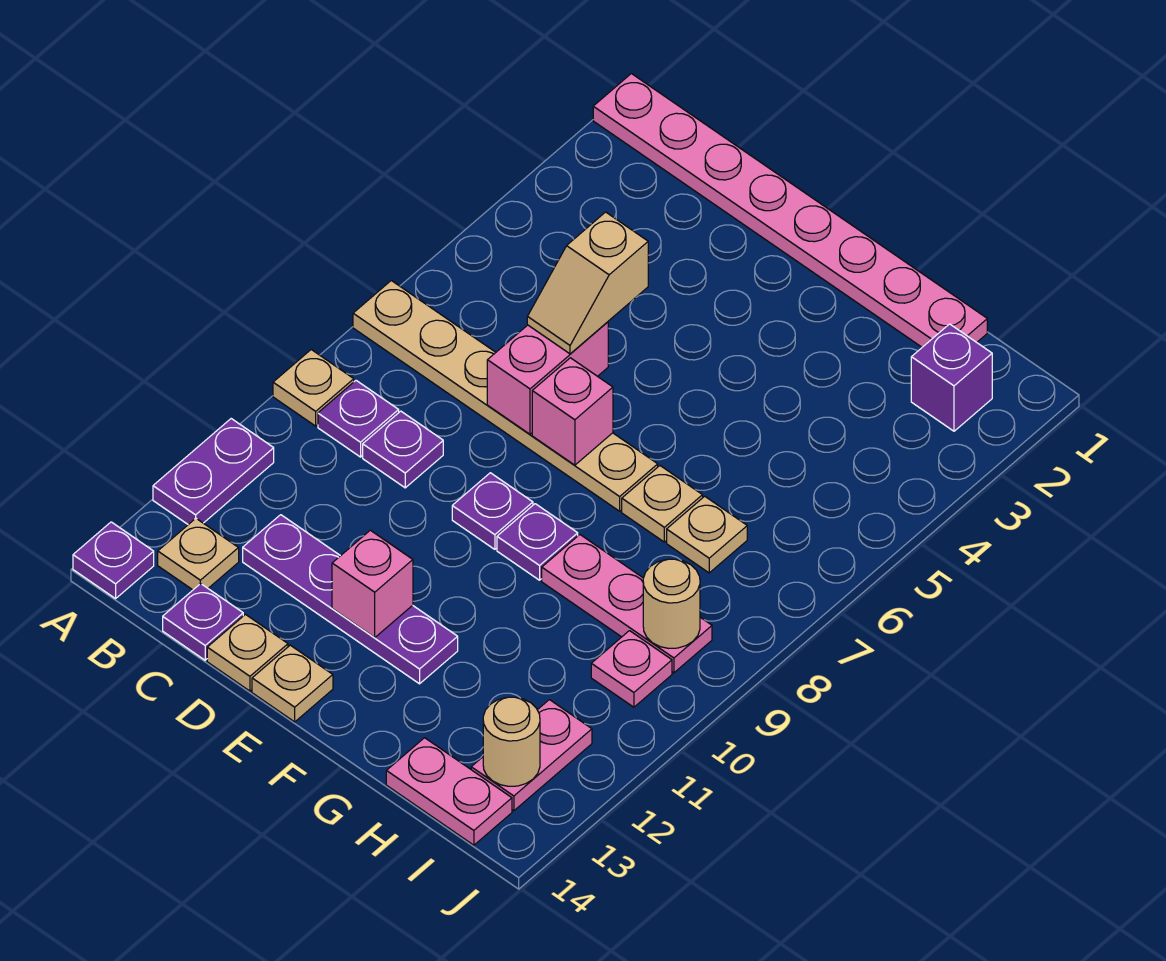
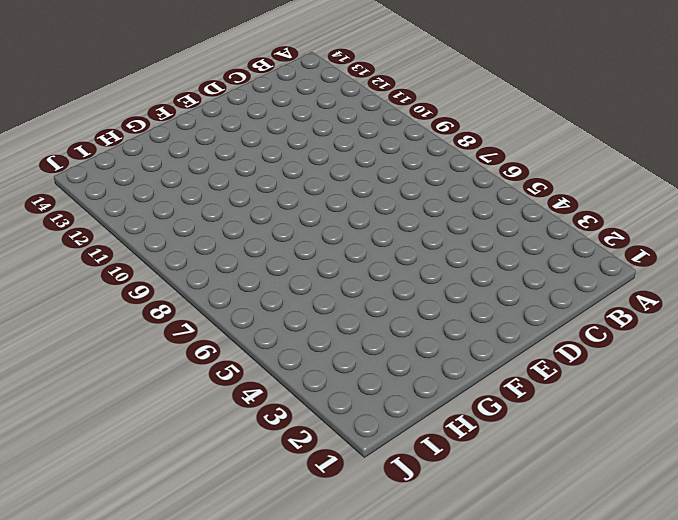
none -> pink plate A1:H1 level 1
none -> tan plate A7:F7 level 1
none -> tan plate A9 level 1

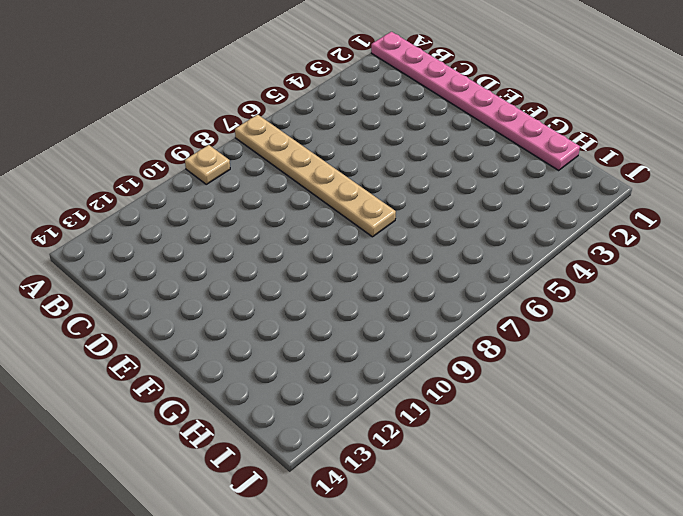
none -> purple plate A11:A12 level 1
none -> purple plate A14 level 1
none -> purple plate B9 level 1

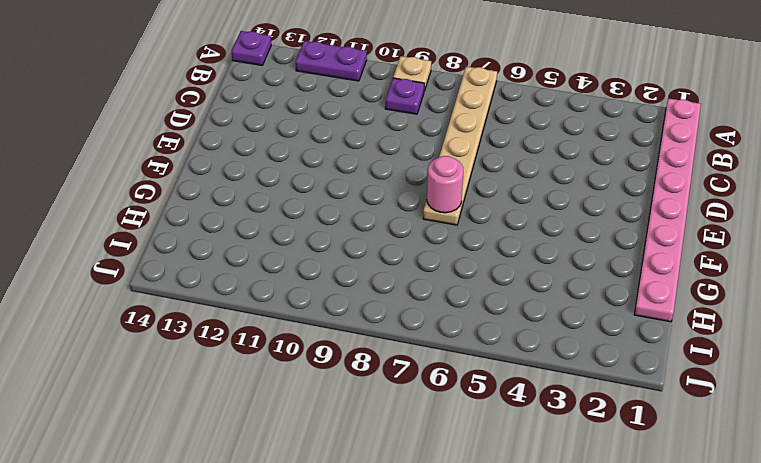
pink round brick F7 level 2 -> none
none -> tan plate B13 level 1
none -> purple plate C9 level 1
none -> purple plate C12:F12 level 1

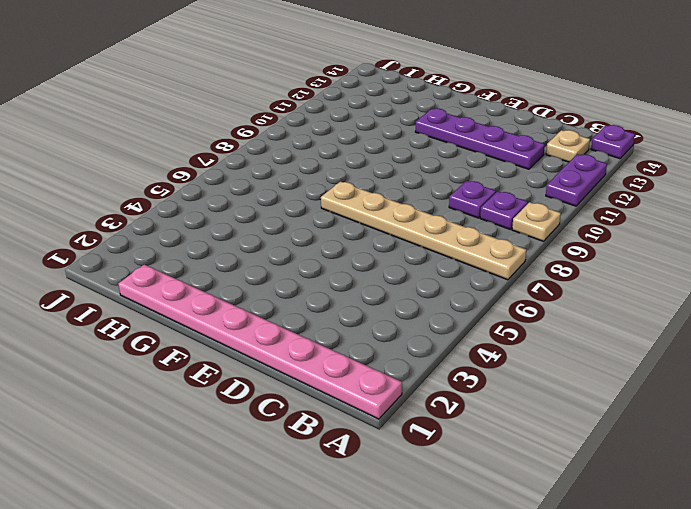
none -> purple plate C14 level 1
none -> tan plate D14 level 1
none -> purple plate E9 level 1

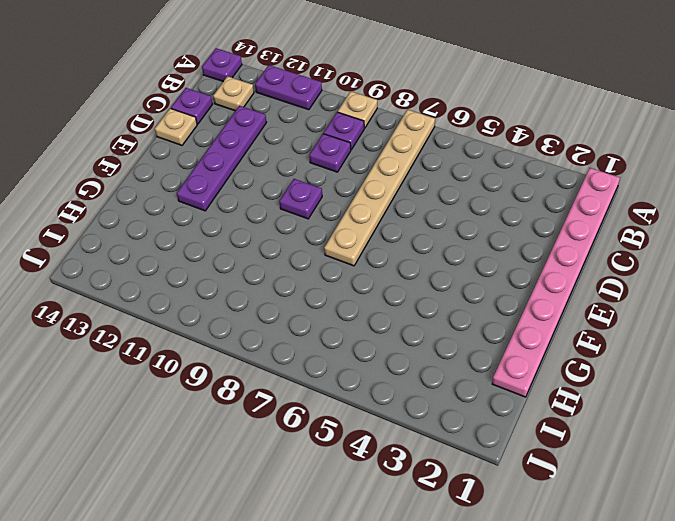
none -> tan plate E14 level 1
none -> purple plate F9 level 1
none -> tan plate G7 level 1

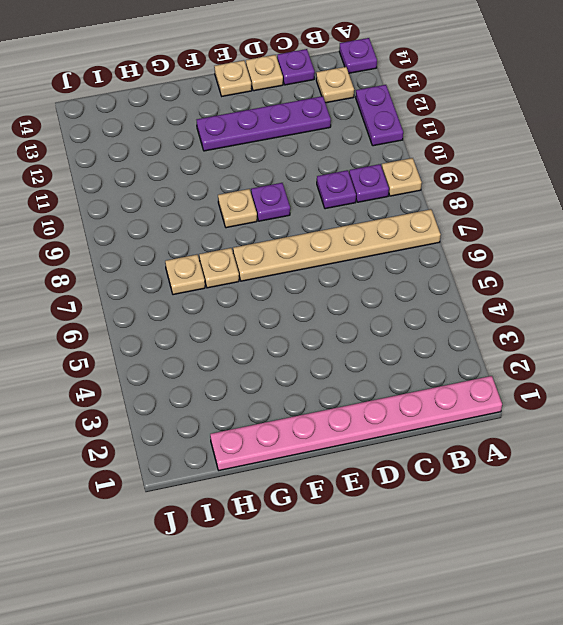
tan plate F9 level 1 -> purple plate F9 level 1
none -> pink plate G9:I9 level 1
none -> pink plate H14:I14 level 1
none -> purple brick I2 level 1

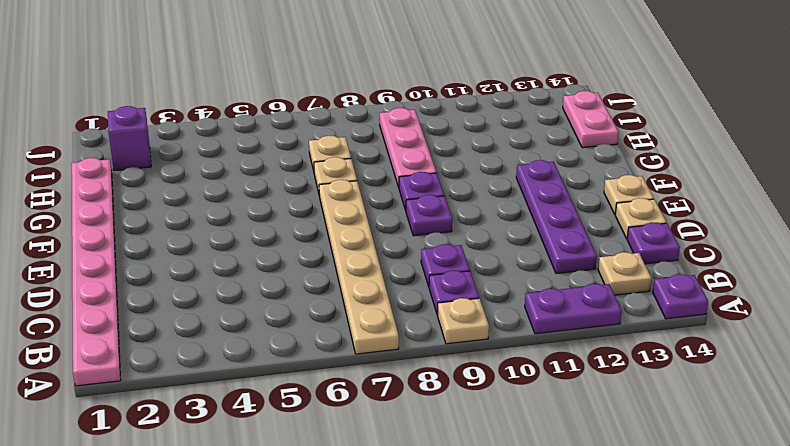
none -> pink plate I10 level 1
none -> pink plate I12:I13 level 1
none -> pink brick D6:D7 level 2

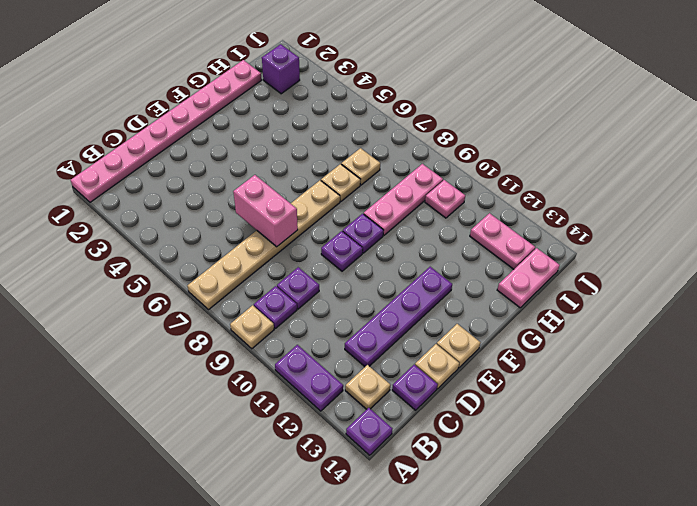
none -> pink brick E7 level 2
none -> pink brick E12 level 2
none -> tan round brick I9 level 2

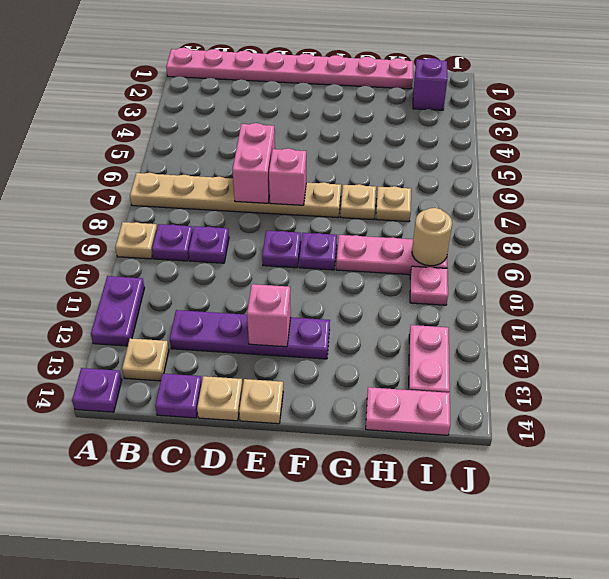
none -> tan round brick I13 level 2
none -> tan slope D5:D6 level 3 top 5

